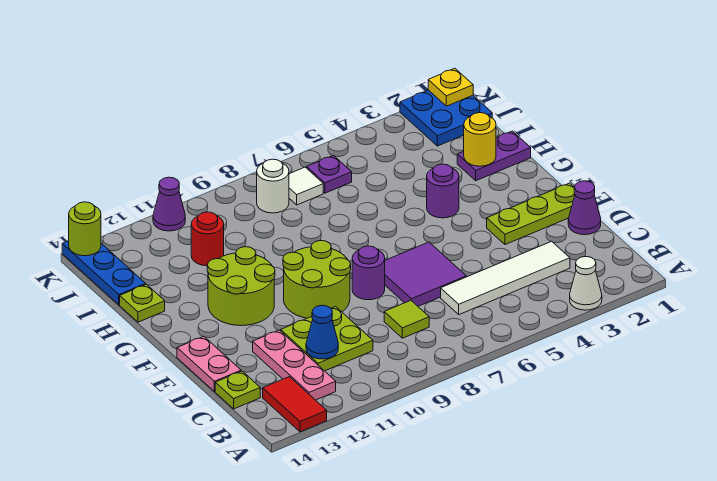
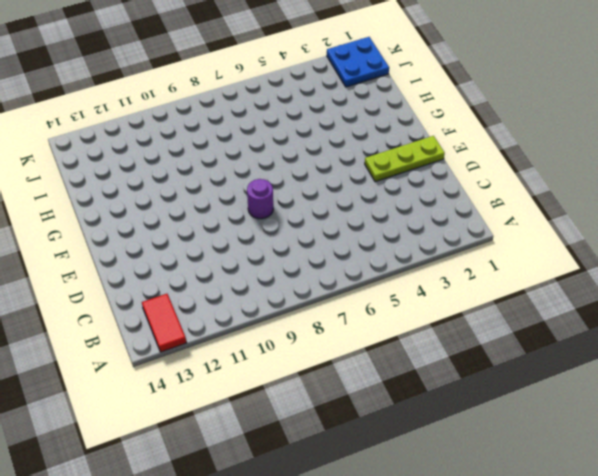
none -> white cone A3 level 1
none -> pink plate B12:D12 level 1
none -> white tile C3:C6 level 1

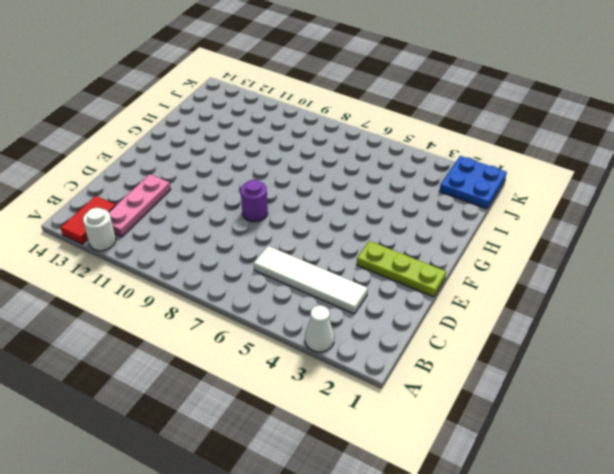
white round brick A12 level 1 -> white round brick J8 level 1
none -> lime tile C8 level 1
none -> lime plate C10:D11 level 1
none -> lime plate C14 level 1

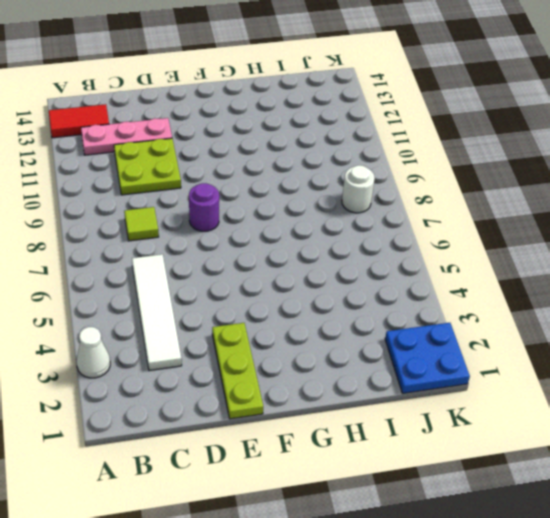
none -> lime plate C14 level 1
none -> purple cone D1 level 1
none -> purple tile D6:E7 level 1

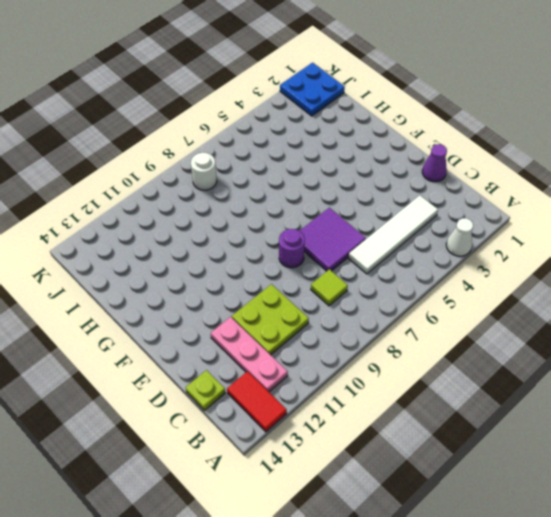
none -> pink plate D14:E14 level 1
none -> lime plate E1:E3 level 1
none -> lime round brick E9:F10 level 1

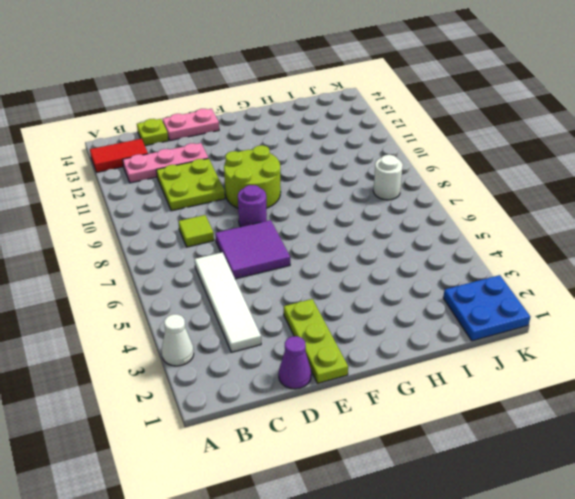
none -> lime round brick F11:G12 level 1
none -> purple round brick G4 level 1
none -> purple plate H1:H2 level 1

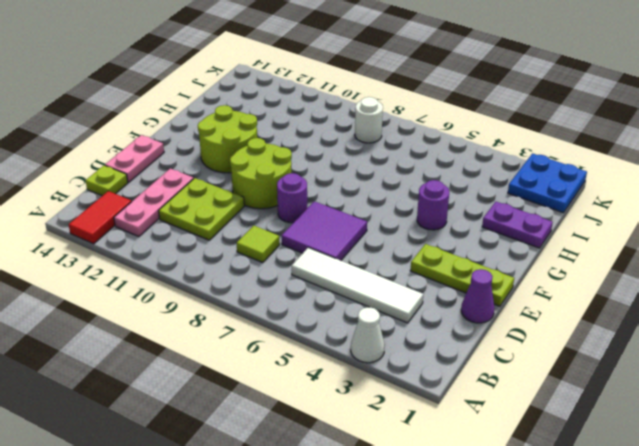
none -> lime plate H14 level 1
none -> red round brick I11 level 1
none -> blue plate I14:K14 level 1

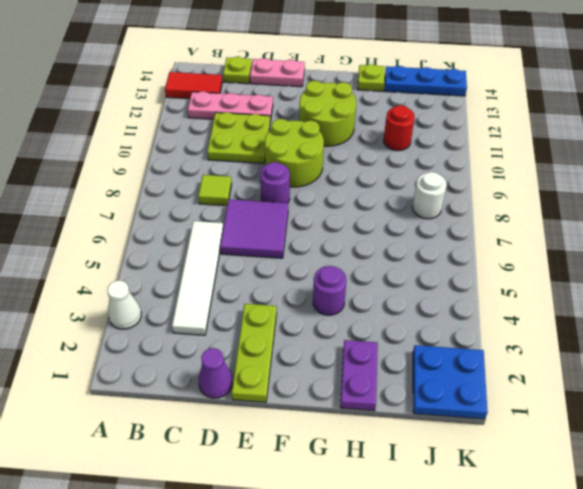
none -> purple plate J6 level 1
none -> white tile J7 level 1
none -> purple cone K11 level 1

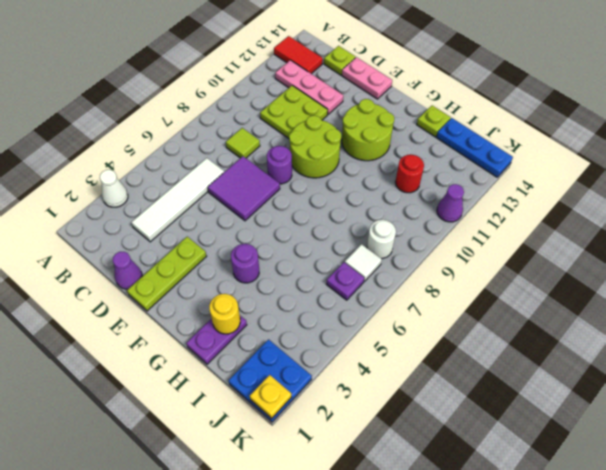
none -> blue cone C11 level 2
none -> lime round brick K14 level 2

